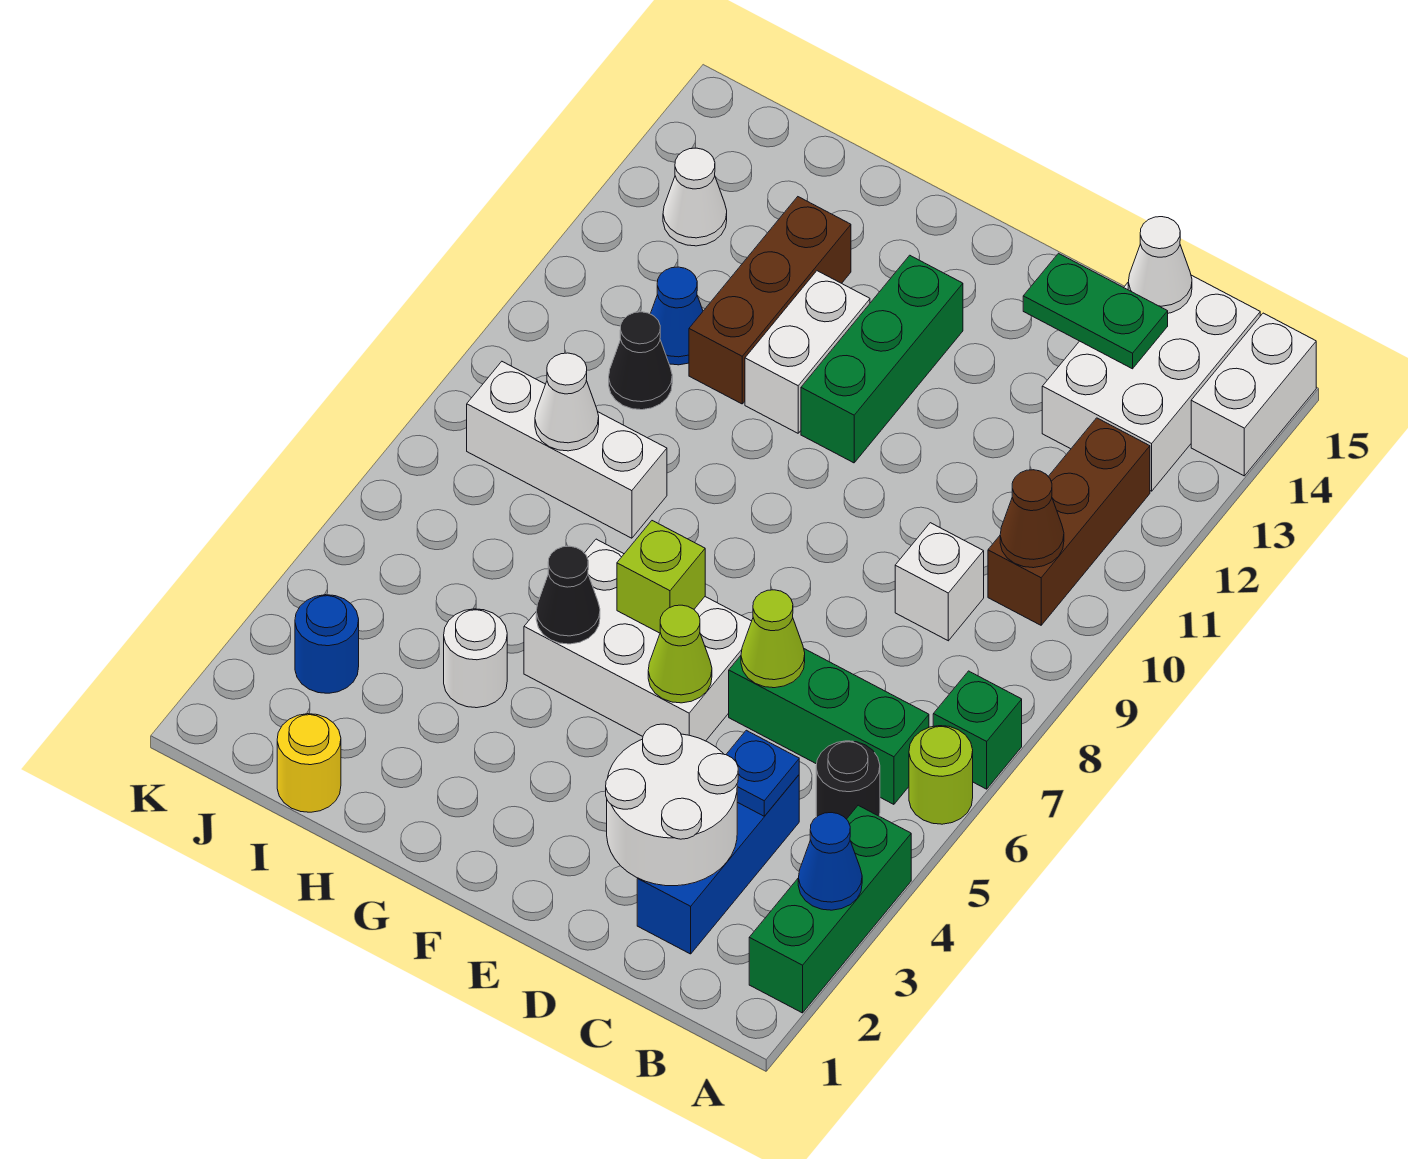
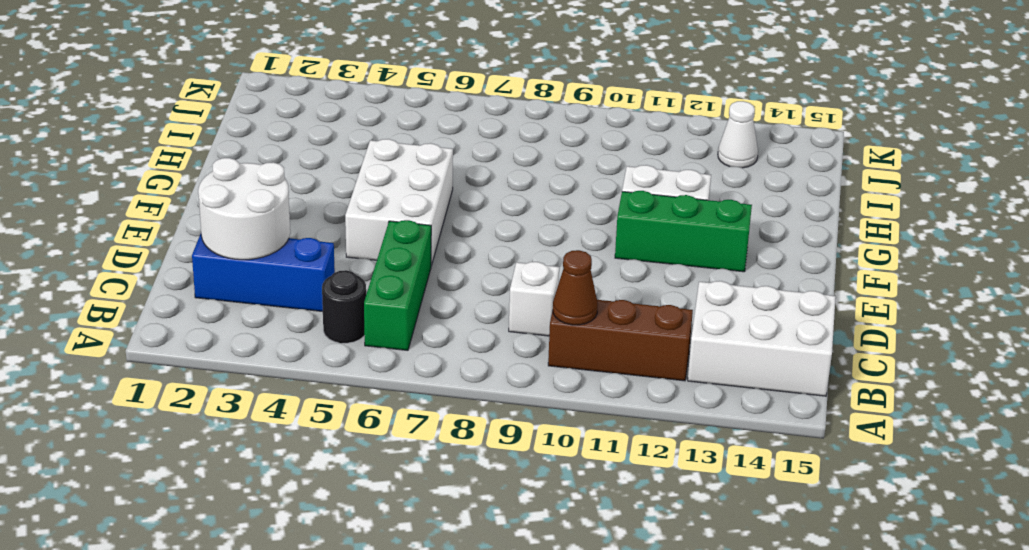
none -> green brick A2:A4 level 1
none -> lime round brick A6 level 1
none -> green brick A7 level 1
none -> white brick A14:A15 level 1

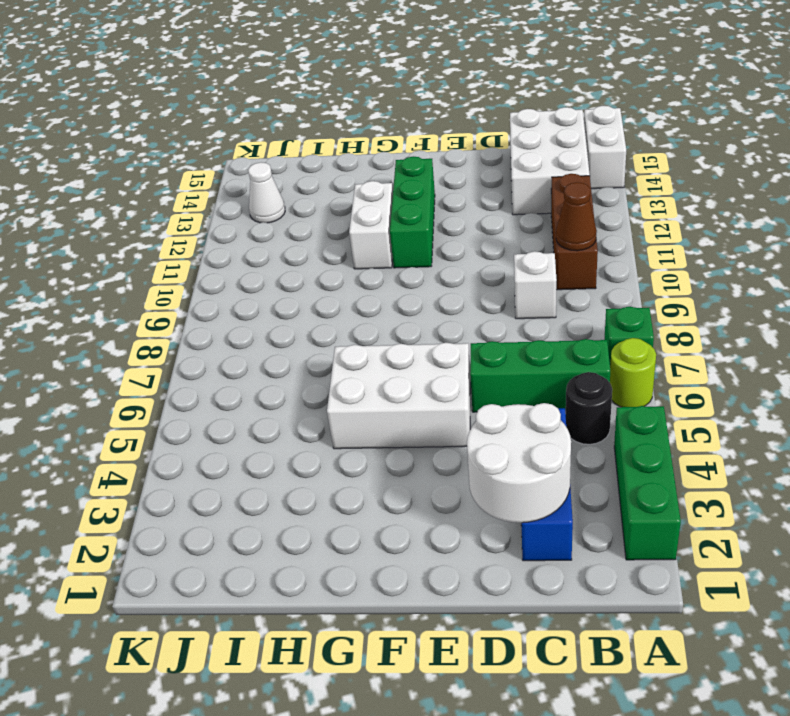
none -> white round brick H4 level 1
none -> white brick H8:J8 level 1
none -> brown brick H11:H13 level 1
none -> yellow round brick I1 level 1

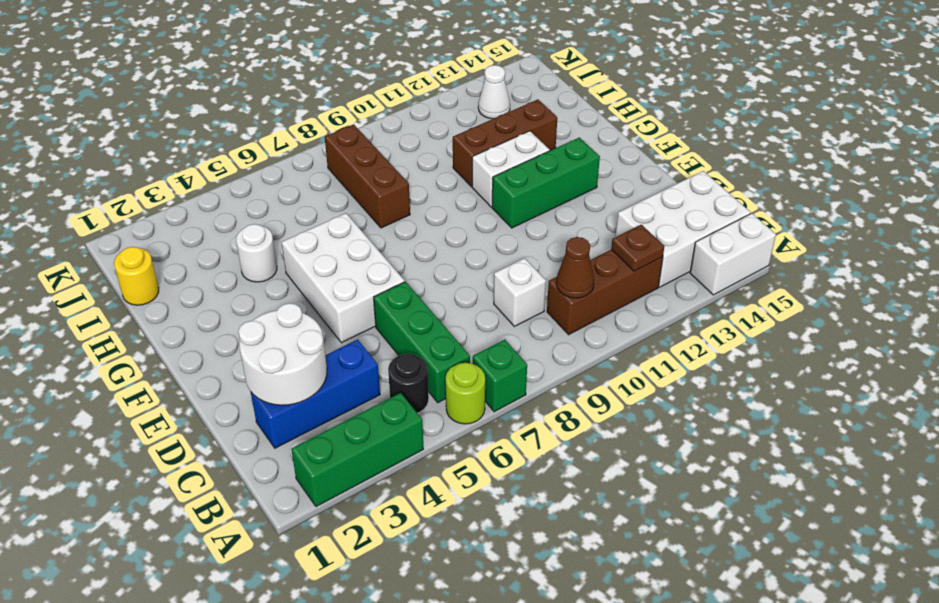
brown plate B12 level 2 -> none
brown brick H8:J8 level 1 -> white brick H8:J8 level 1
none -> black cone I10 level 1
none -> blue cone I11 level 1
none -> blue round brick J3 level 1
none -> blue cone A3 level 2

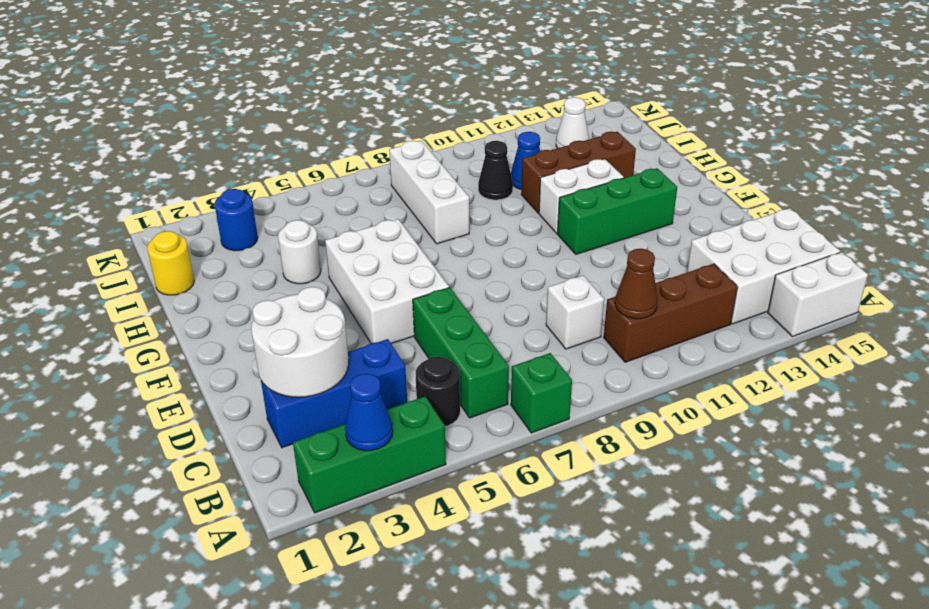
none -> lime round brick A6 level 1
none -> blue plate C4 level 2
none -> green plate C14:D14 level 2
none -> white cone C15 level 2

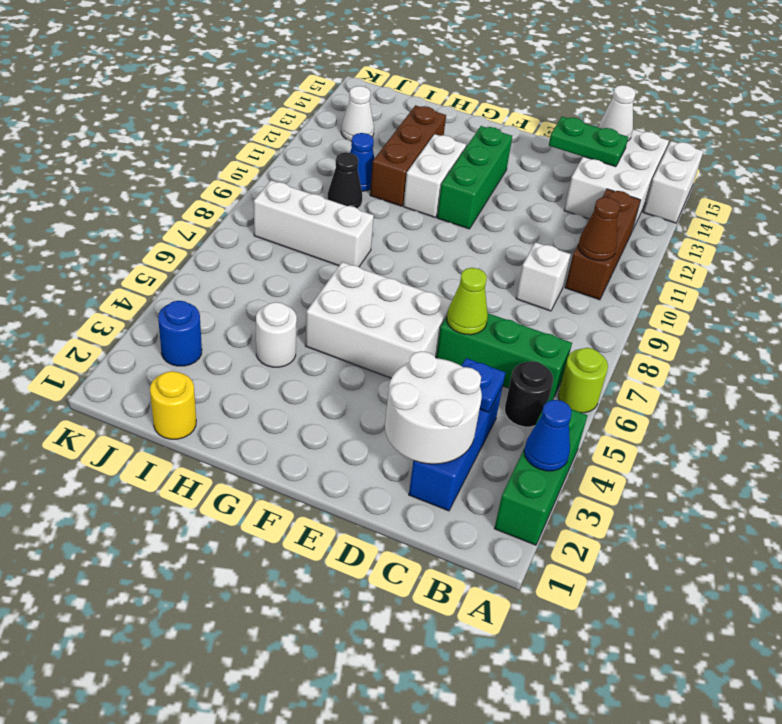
none -> green brick A7 level 1
none -> lime cone E5 level 2
none -> lime brick F6 level 2
none -> black cone G5 level 2

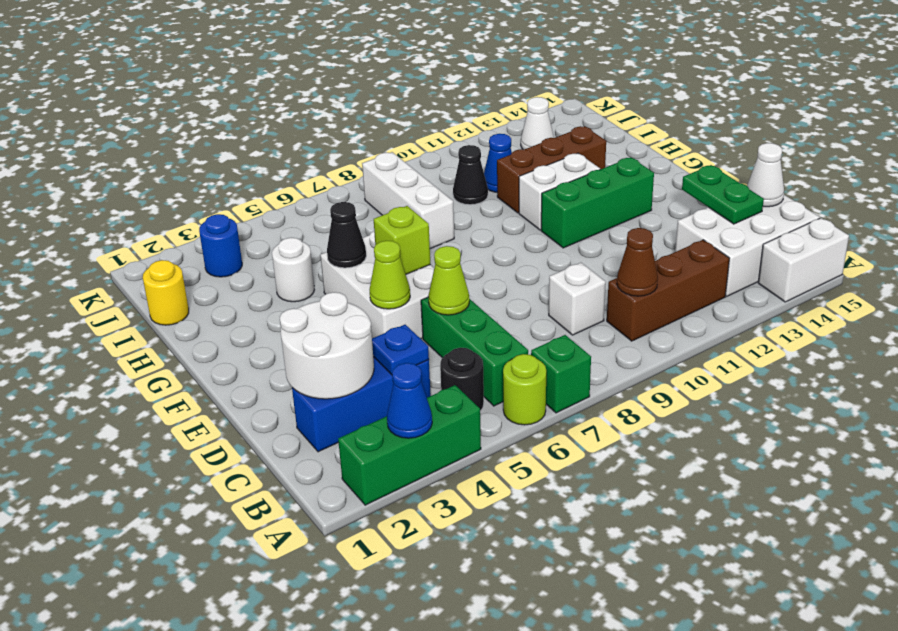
none -> white cone I8 level 2

